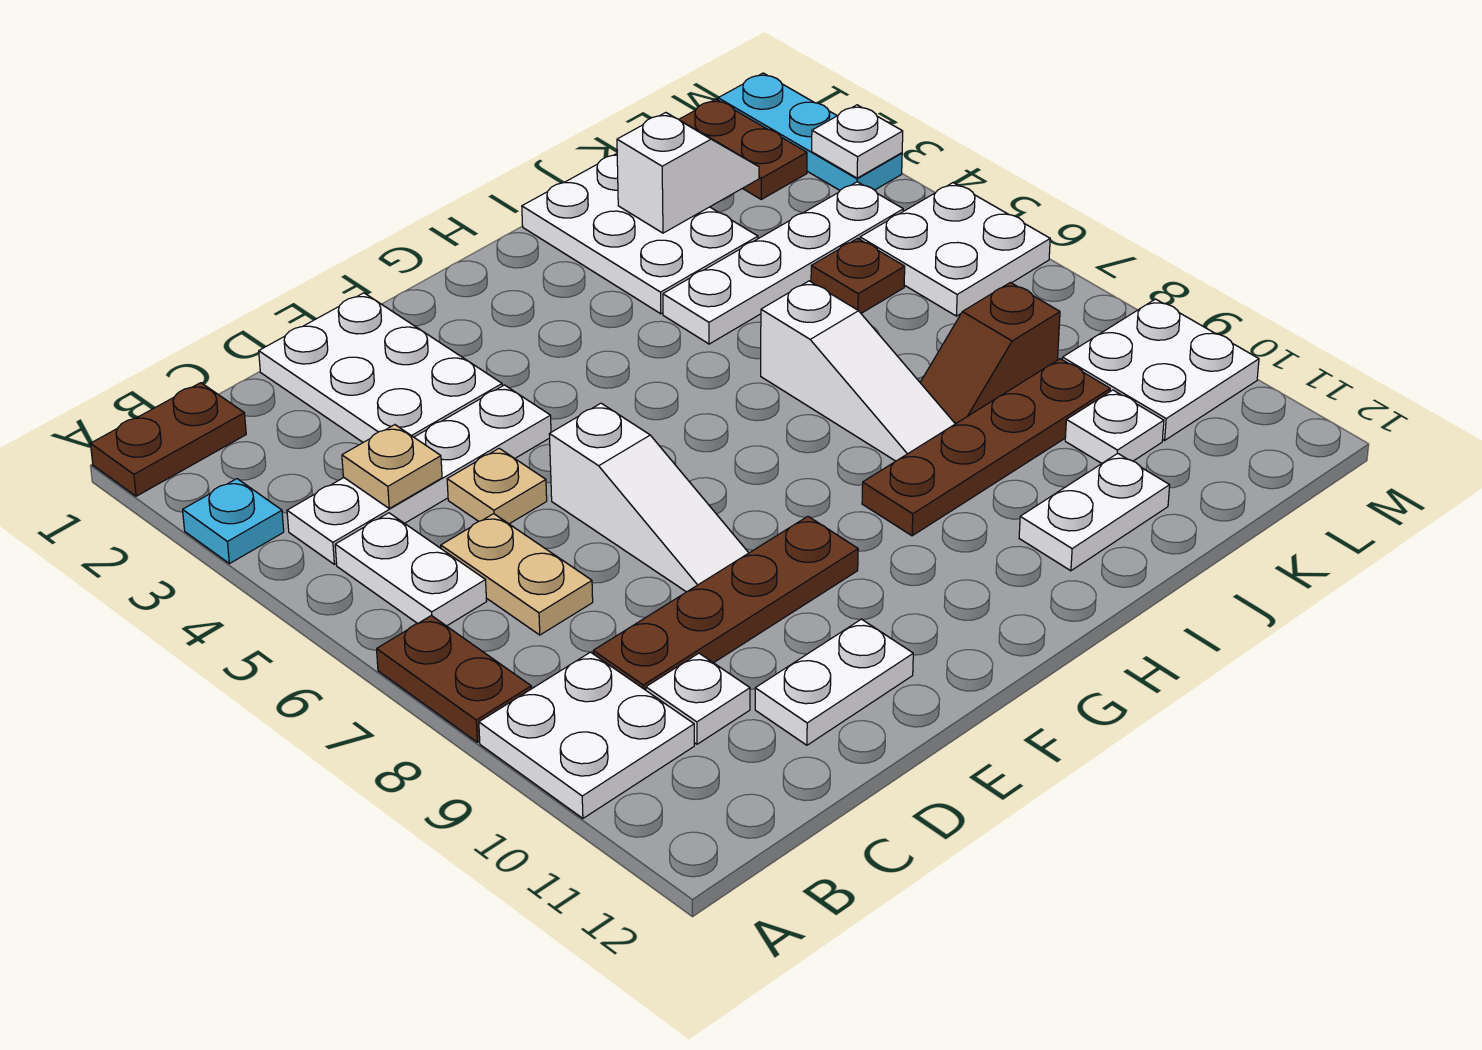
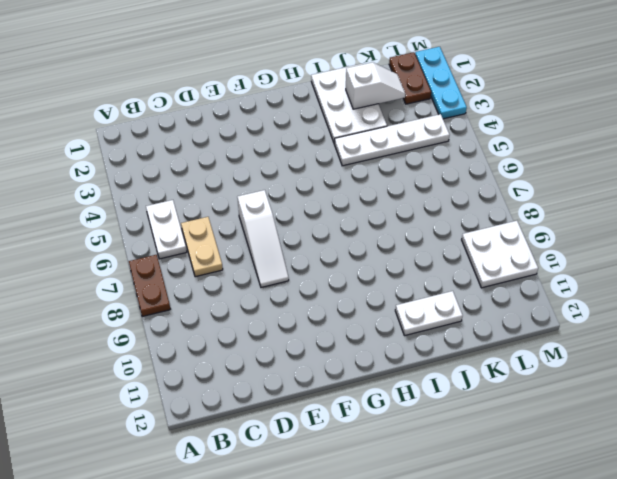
none -> brown plate A1:B1 level 1
none -> cyan plate A3 level 1
none -> white plate A9:B10 level 1

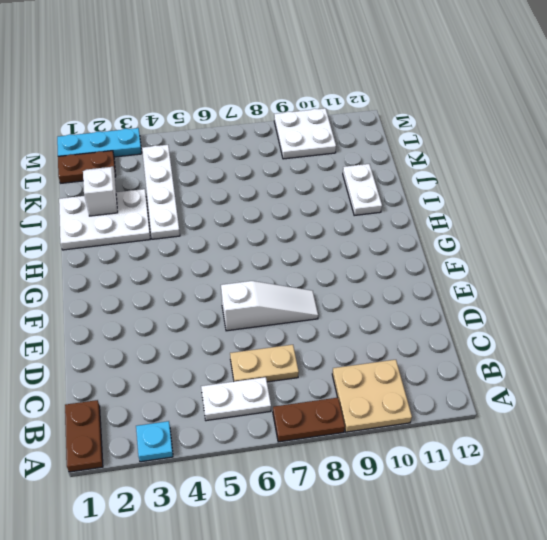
tan plate A9:B10 level 1 -> white plate A9:B10 level 1
none -> white plate B4:E4 level 1
none -> brown plate C9:F9 level 1
none -> white plate C10 level 1

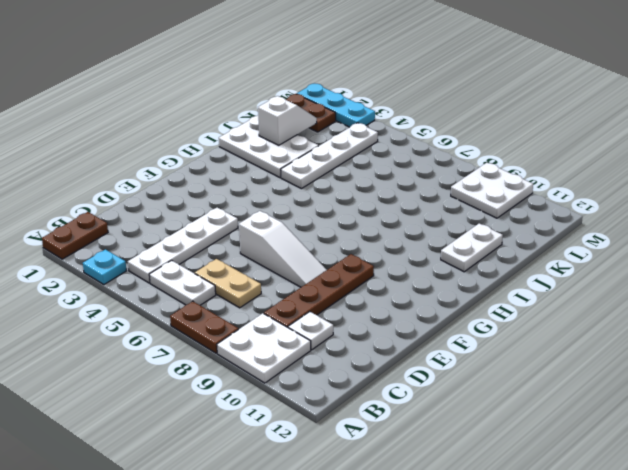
none -> white plate D1:E3 level 1
none -> tan plate D5 level 1
none -> white plate D11:E11 level 1

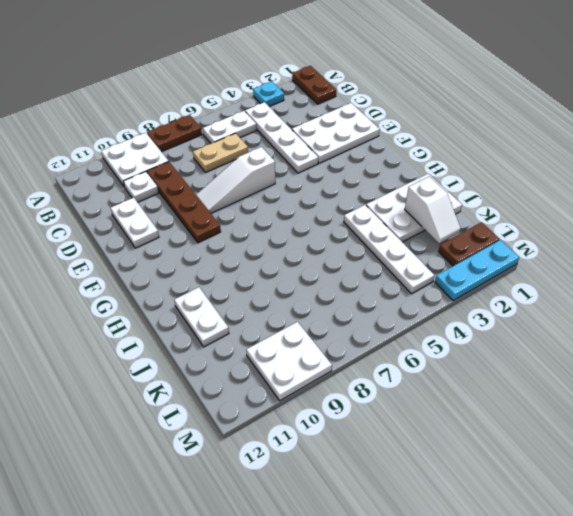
none -> tan plate D5 level 1
none -> brown plate H9:K9 level 1
none -> white slope I6:I8 level 1 top 6

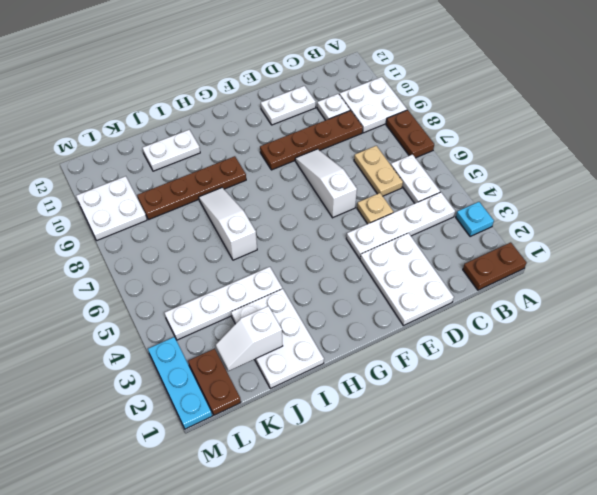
none -> brown slope J8:K8 level 1 top K
none -> brown plate K5 level 1
none -> white plate K10 level 1

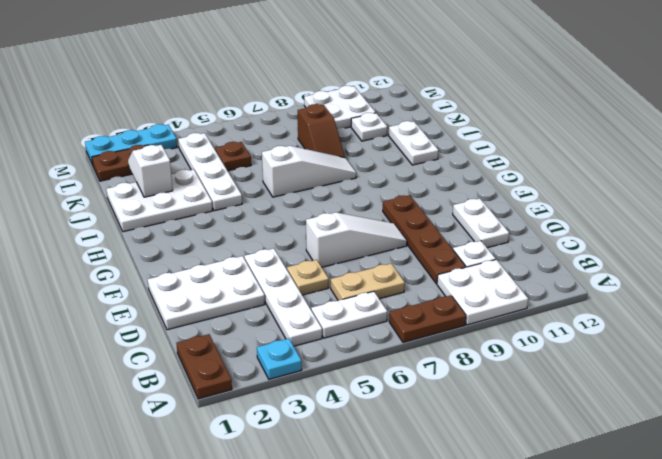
none -> brown plate H9:K9 level 1
none -> white plate L5:M6 level 1
none -> tan plate C4 level 2

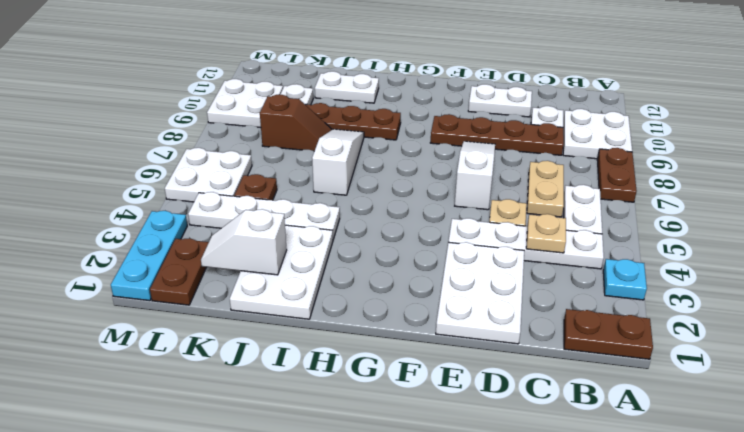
none -> white plate M3 level 2

